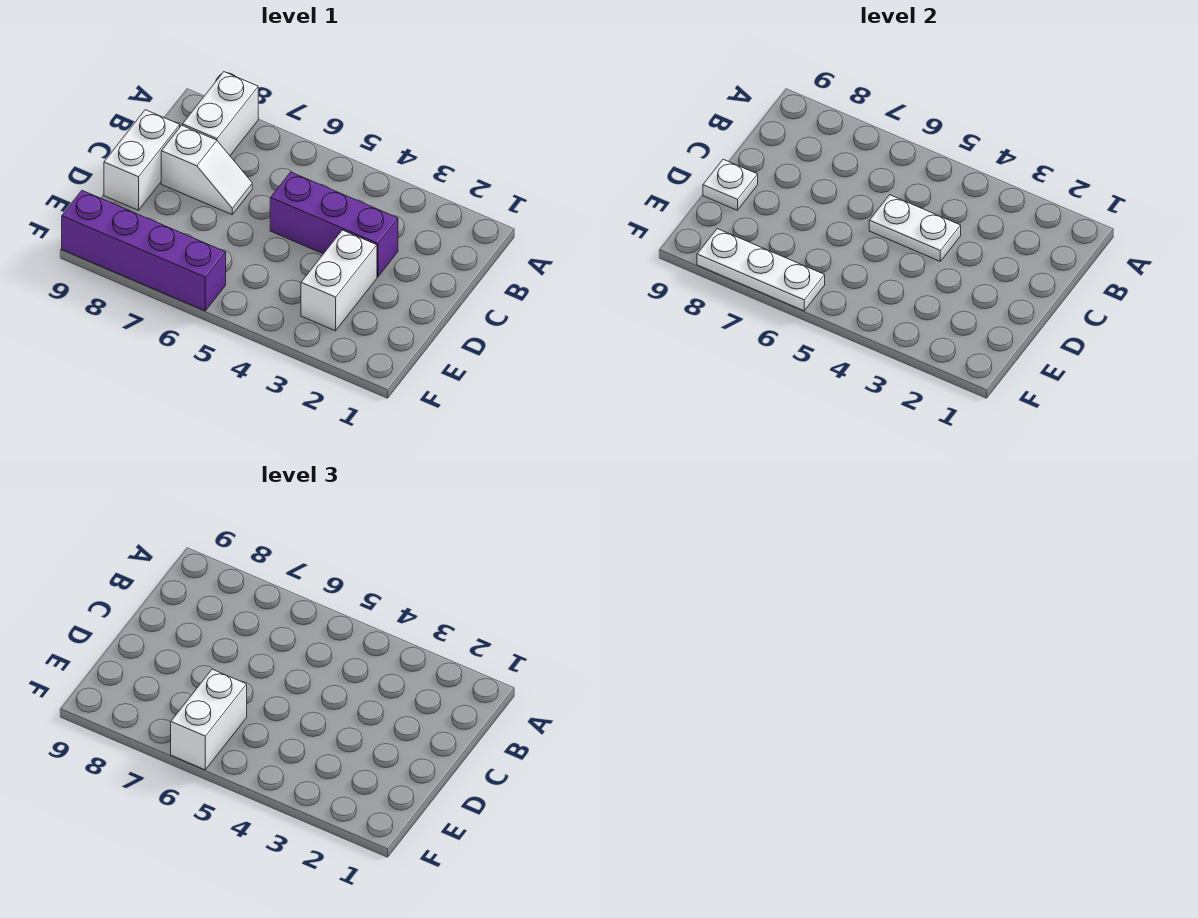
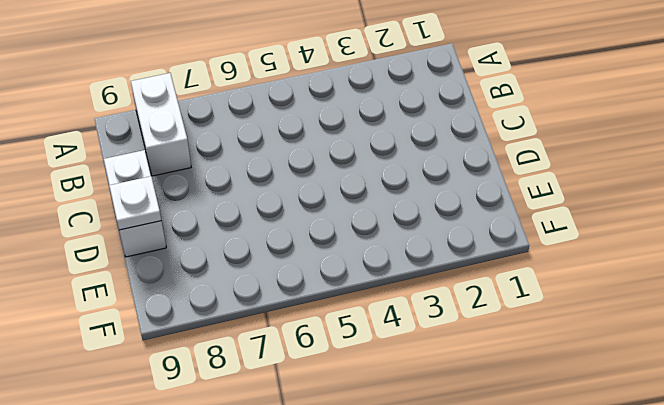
none -> purple brick C3:C5 level 1
none -> white slope C7:C8 level 1 top 8

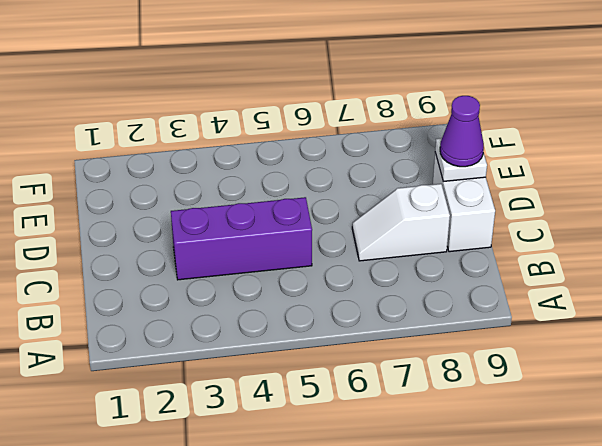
purple cone D9 level 3 -> none
none -> white brick A8:B8 level 1
none -> white brick D3:E3 level 1

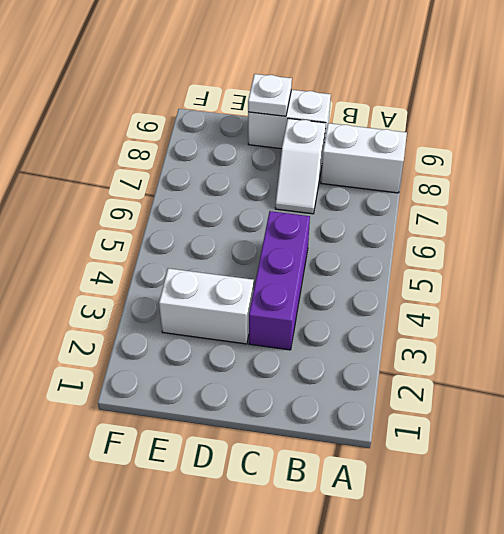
none -> purple brick F6:F9 level 1
none -> white plate C4:C5 level 2

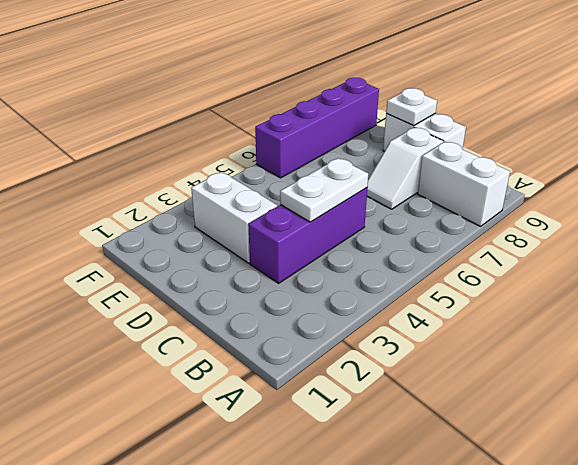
none -> white plate F6:F8 level 2
none -> white brick E6:F6 level 3

